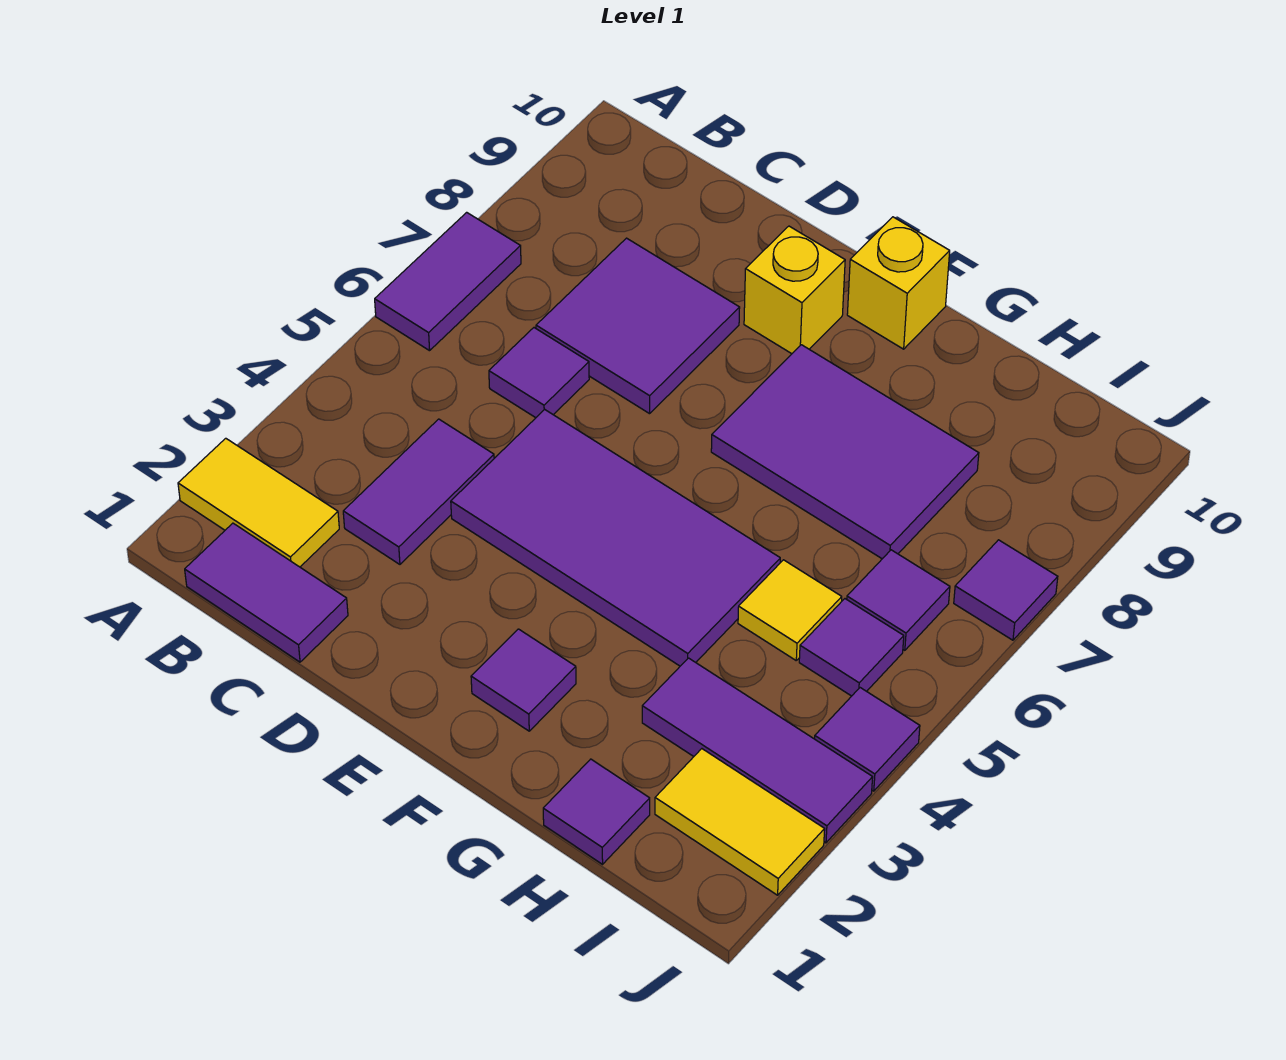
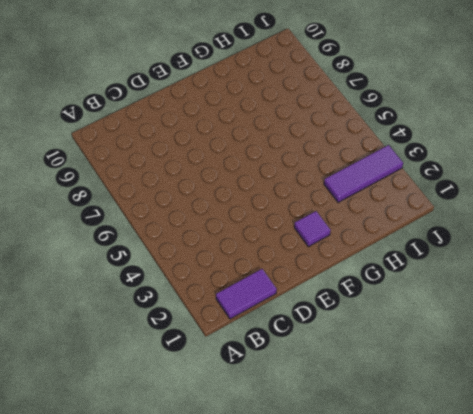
none -> yellow tile A2:B2 level 1
none -> purple tile A6:A7 level 1
none -> purple tile C3:C4 level 1

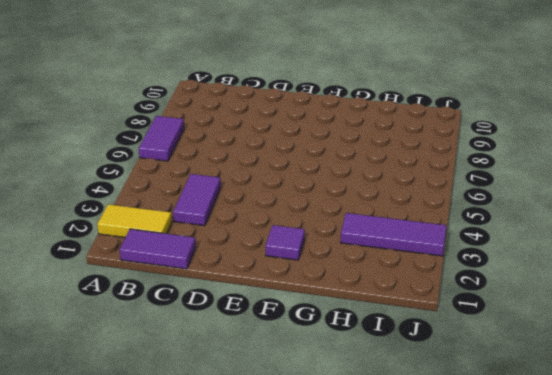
none -> purple tile C6 level 1
none -> purple tile C7:D8 level 1
none -> purple tile D4:G5 level 1

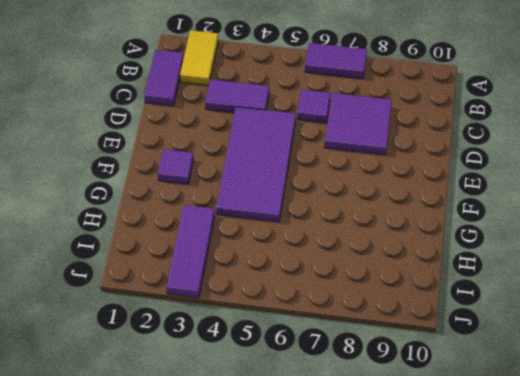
none -> yellow brick E9 level 1
none -> purple tile F7:H8 level 1
none -> yellow brick F10 level 1

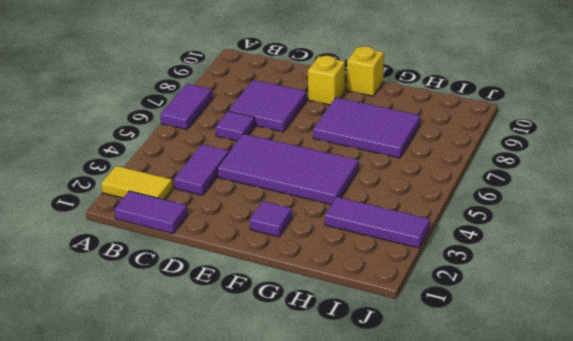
none -> purple tile H1 level 1
none -> yellow tile H5 level 1
none -> yellow tile I2:J2 level 1

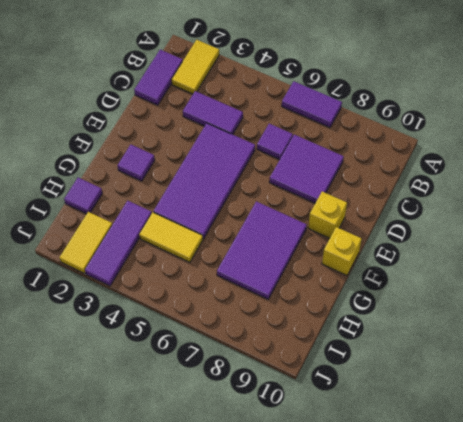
yellow tile H4:H5 level 1 -> yellow tile H5 level 1
none -> purple tile I5 level 1
none -> purple tile I6 level 1
none -> purple tile J4 level 1

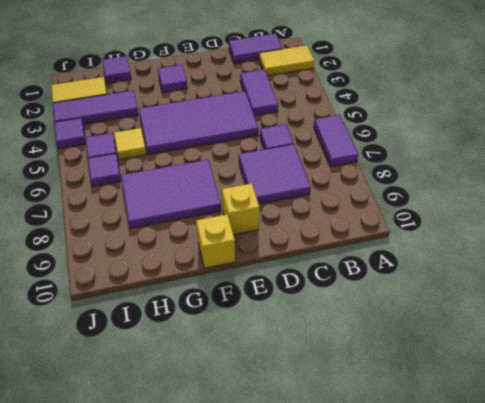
none -> purple tile J7 level 1

